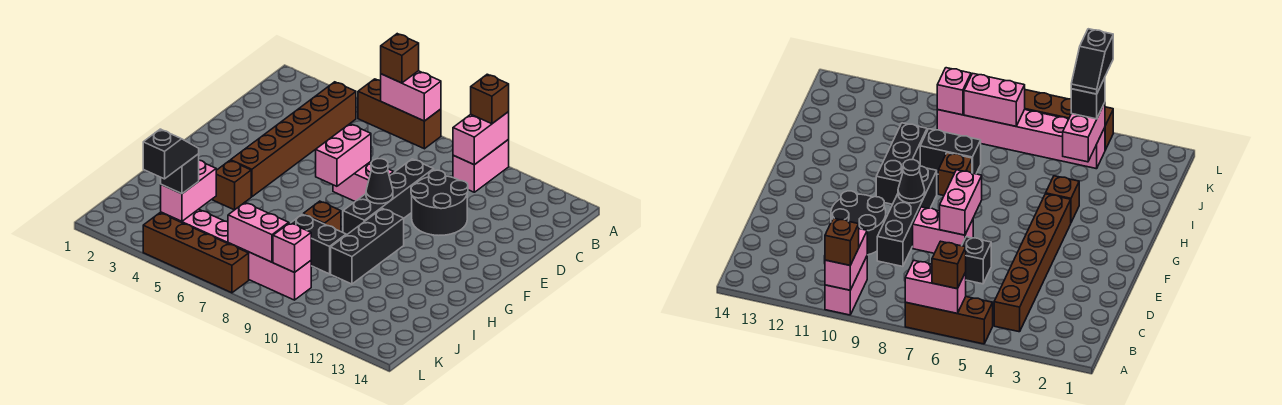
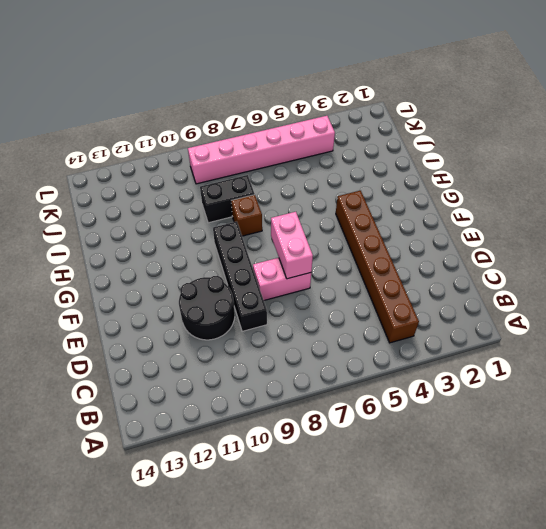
none -> brown brick A5:A7 level 1
none -> pink brick A10:B10 level 1
none -> black brick D6 level 1

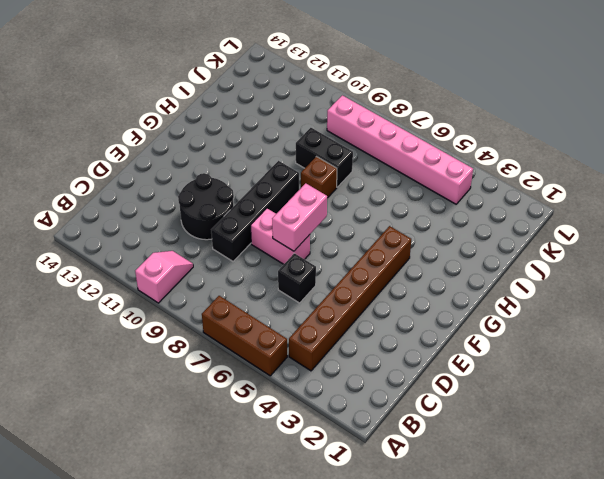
pink slope A10:B10 level 1 top A -> pink brick A10:B10 level 1
none -> black brick G10:I10 level 1
none -> brown brick H4 level 1
none -> brown brick L4:L7 level 1

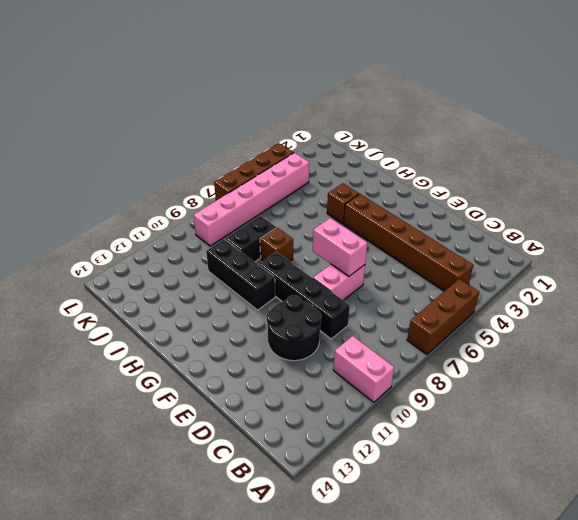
none -> black brick D6 level 1
none -> pink brick A6:A7 level 2
none -> pink brick A10:B10 level 2

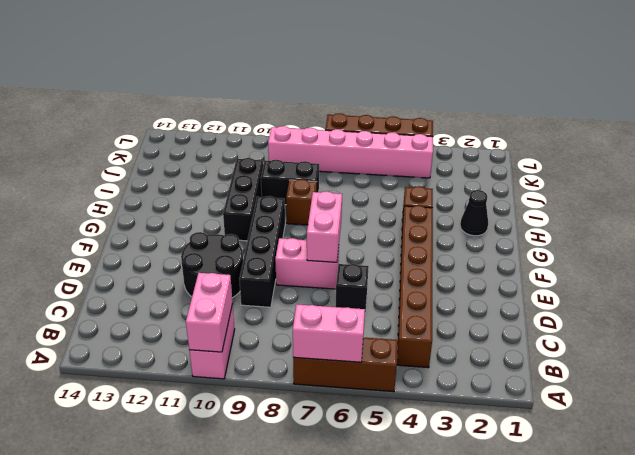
black cone H2 level 1 -> black cone F9 level 2
none -> pink brick J4:K4 level 2
none -> pink brick K7:K8 level 2
none -> pink brick K9 level 2

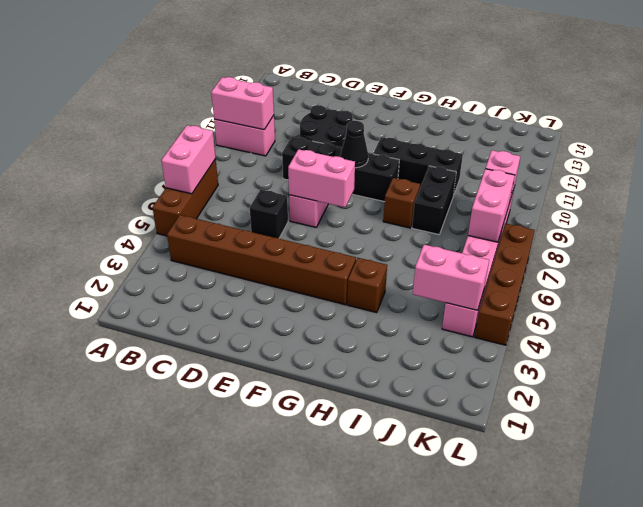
none -> brown brick A6 level 3
none -> brown brick A10 level 3
none -> black brick K4 level 3

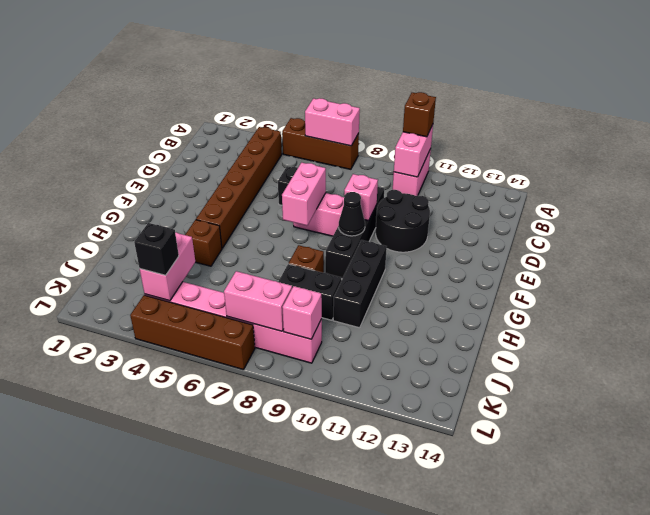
pink brick E9 level 2 -> none
none -> brown brick A6 level 3
none -> black slope K4:L4 level 4 top L

